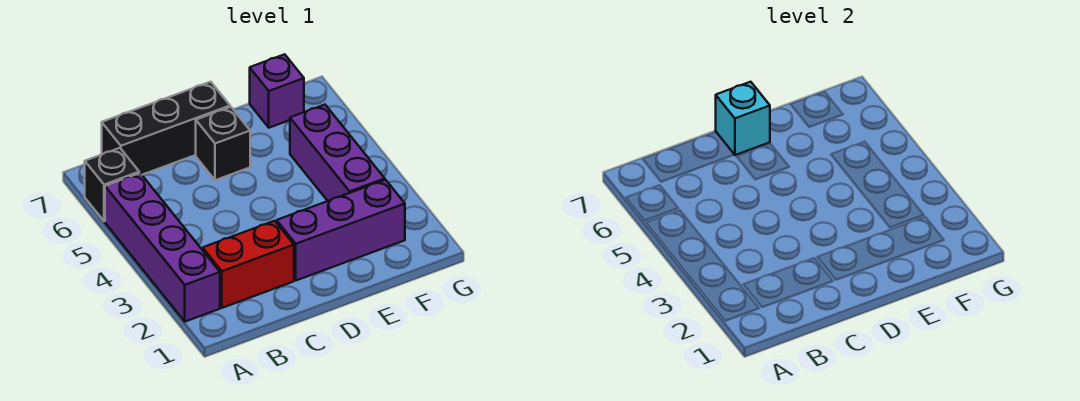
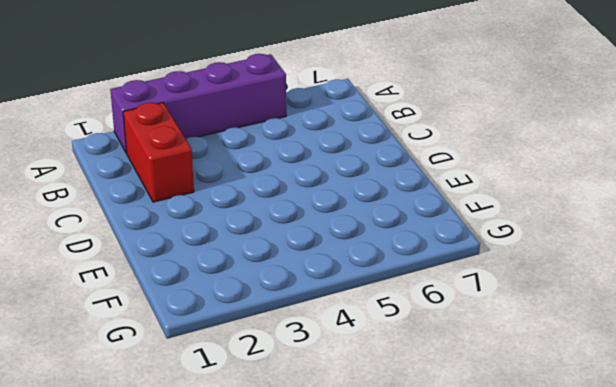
none -> black brick A6 level 1
none -> black brick B7:D7 level 1

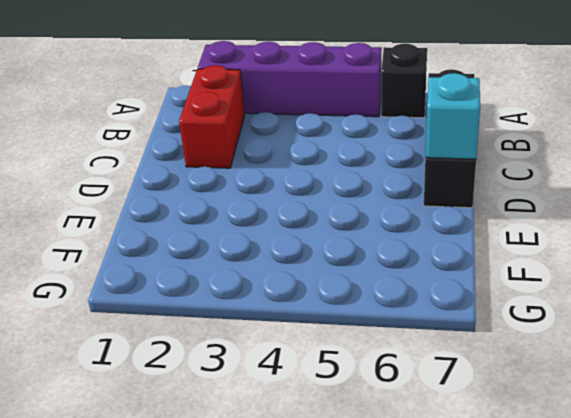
none -> purple brick D2:F2 level 1
none -> black brick D6 level 1

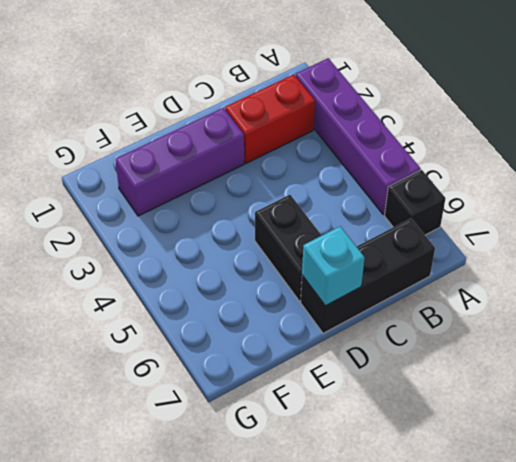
black brick D5:D6 level 1 -> black brick D6 level 1
none -> purple brick F3:F5 level 1
none -> purple brick F7 level 1

